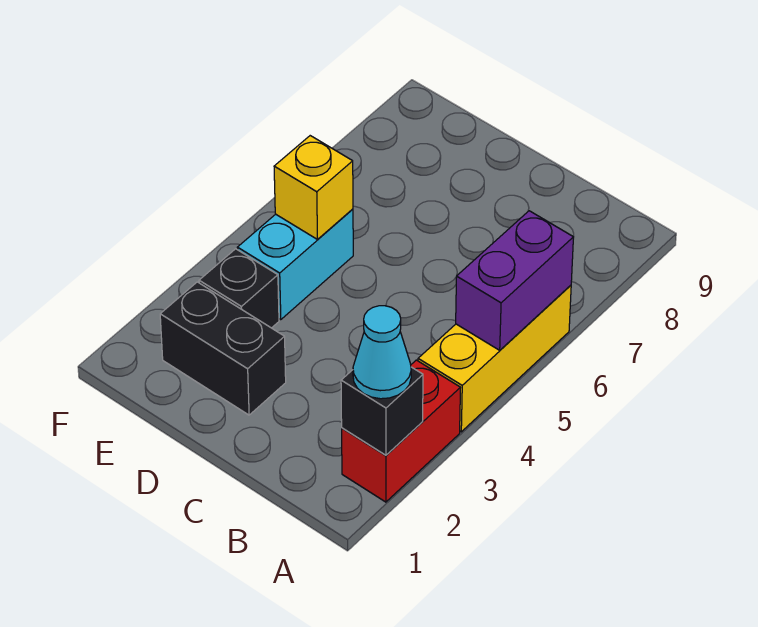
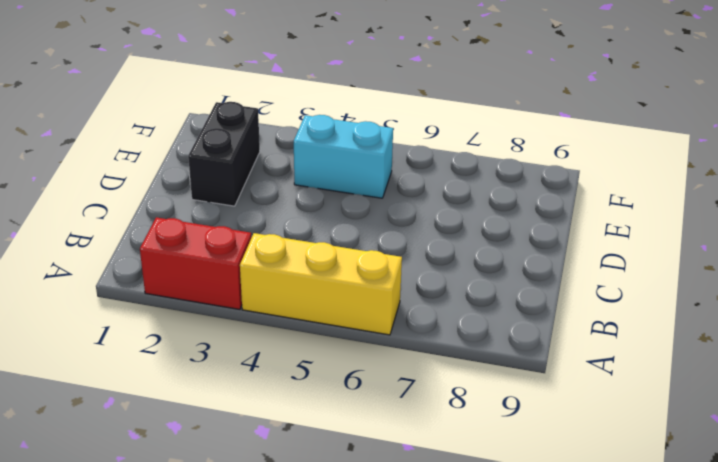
none -> black brick E3 level 1
none -> black brick A2 level 2

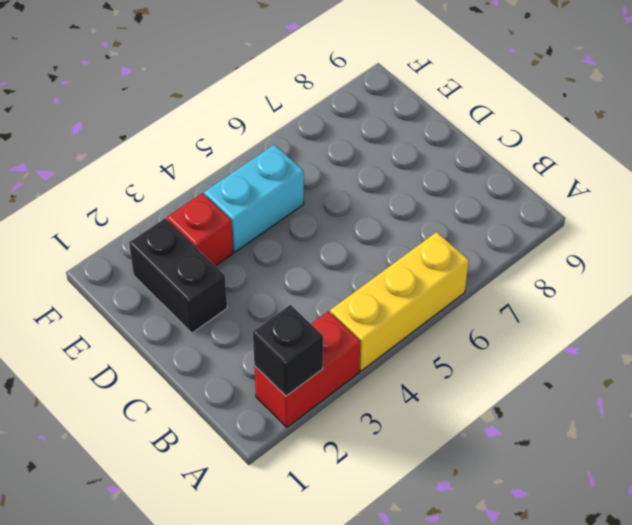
red brick E3 level 1 -> black brick E3 level 1
none -> purple brick A5:A6 level 2
none -> yellow brick E5 level 2

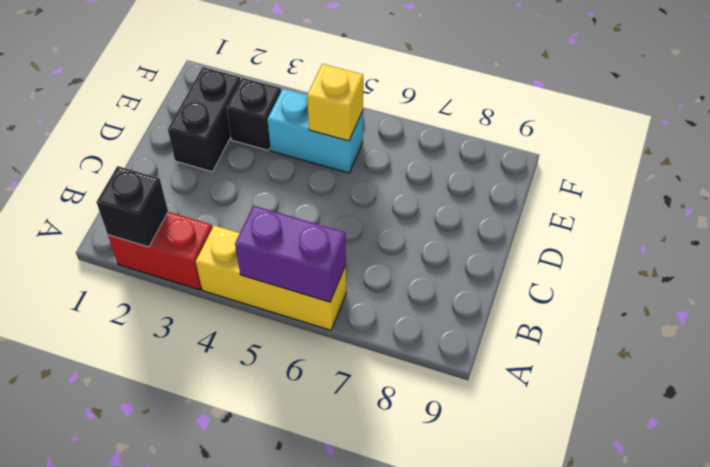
none -> cyan cone A2 level 3

